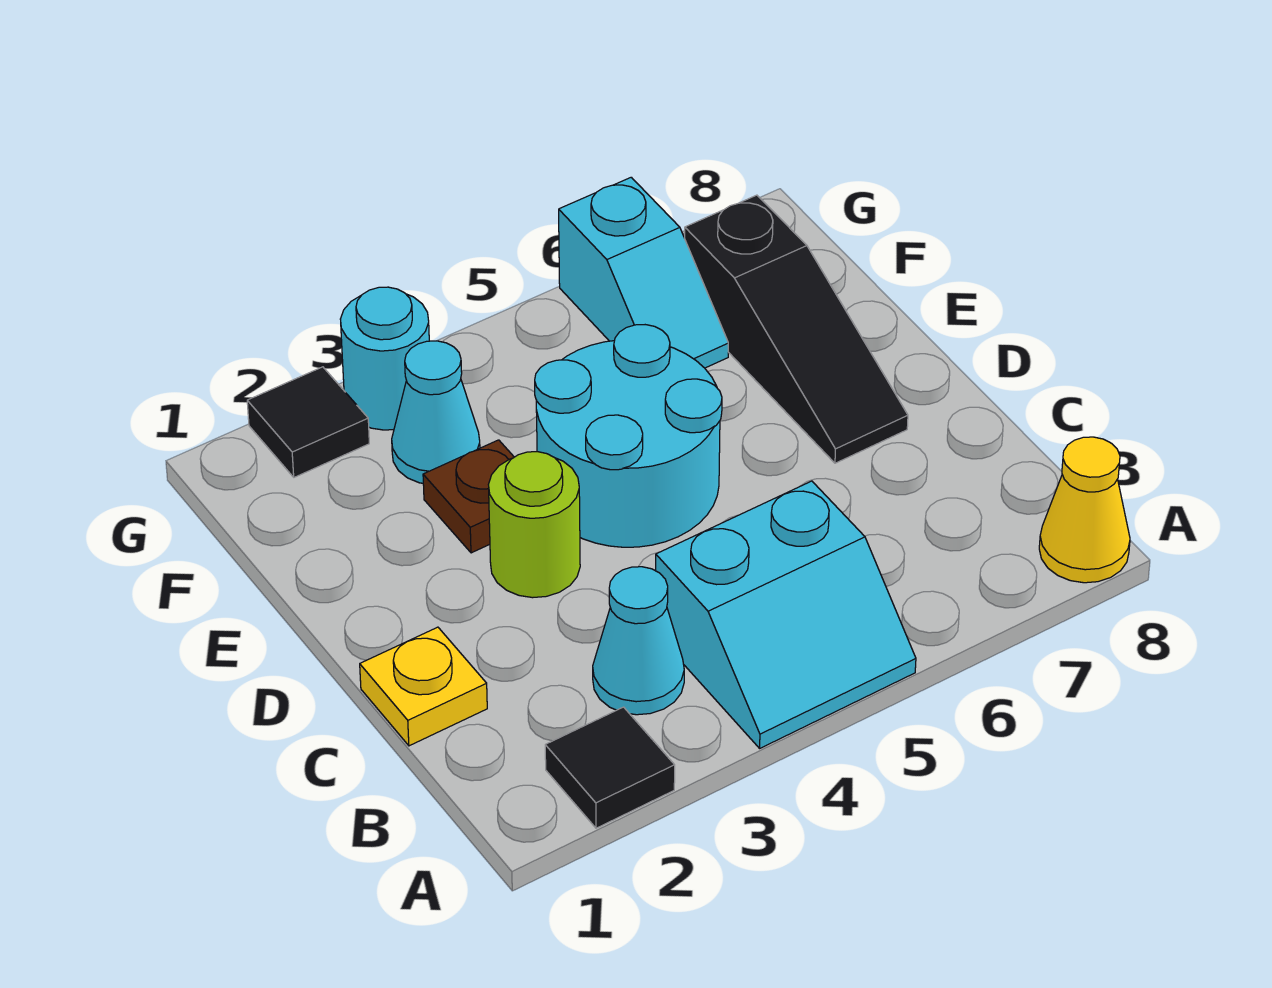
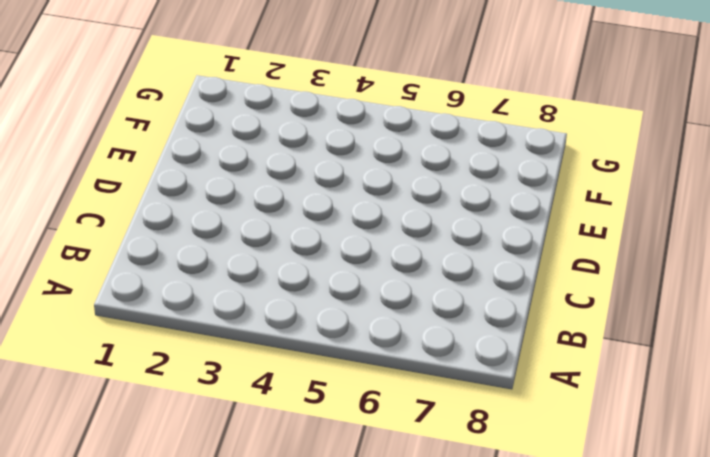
none -> black tile A2 level 1
none -> cyan slope A4:B5 level 1 top B
none -> yellow cone A8 level 1

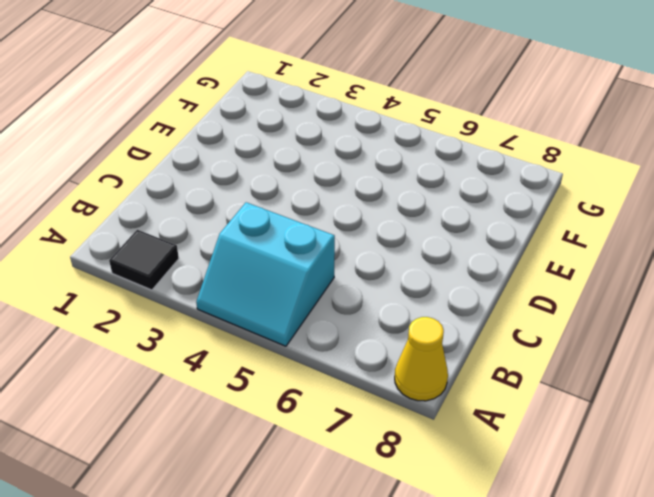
none -> cyan cone B3 level 1
none -> yellow plate C1 level 1
none -> lime round brick D3 level 1

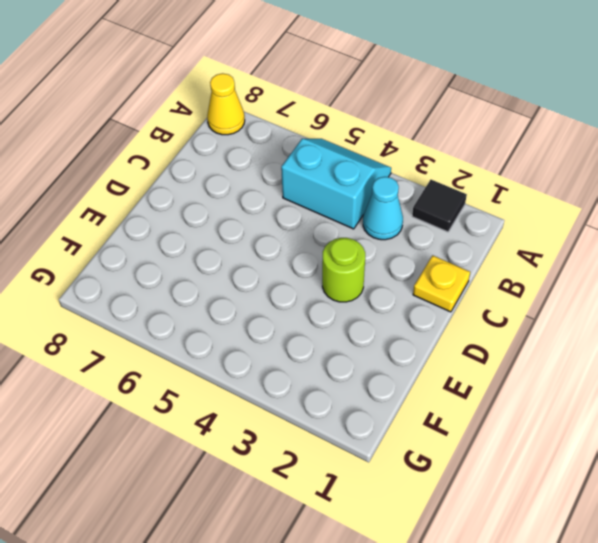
none -> cyan round brick D4:E5 level 1
none -> black slope D7:F7 level 1 top F
none -> brown plate E3 level 1

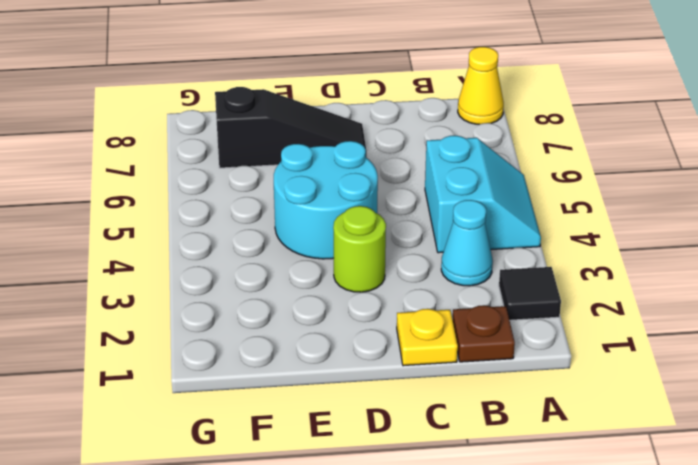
brown plate B1 level 1 -> brown plate E3 level 1
none -> cyan cone F3 level 1
none -> cyan slope F6:G6 level 1 top G
none -> black tile G2 level 1

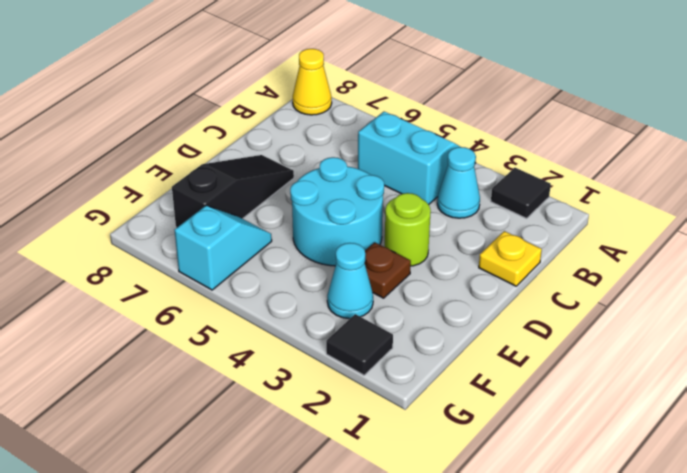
none -> cyan round brick G3 level 1

